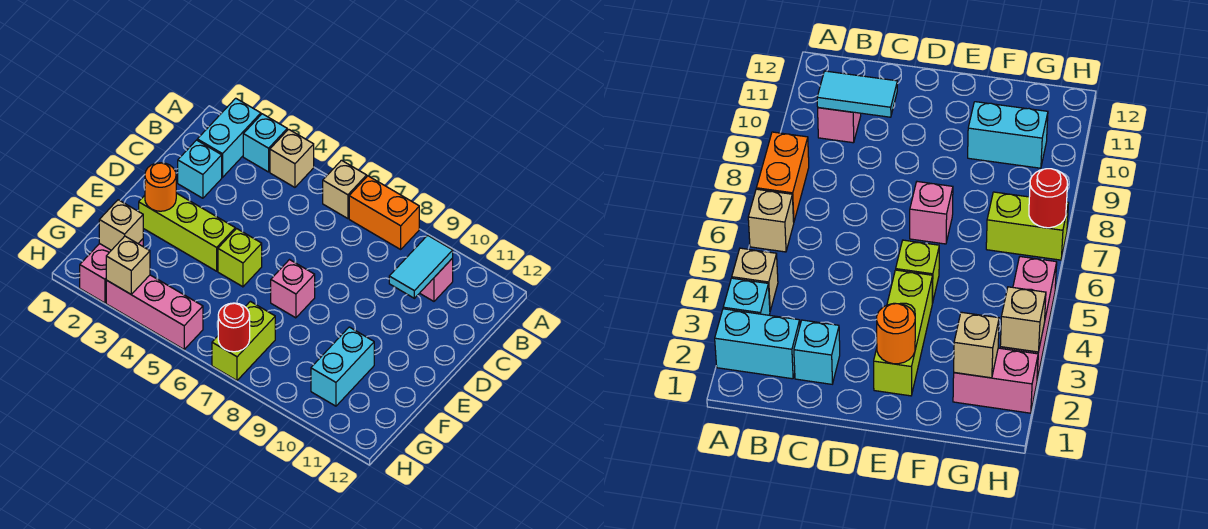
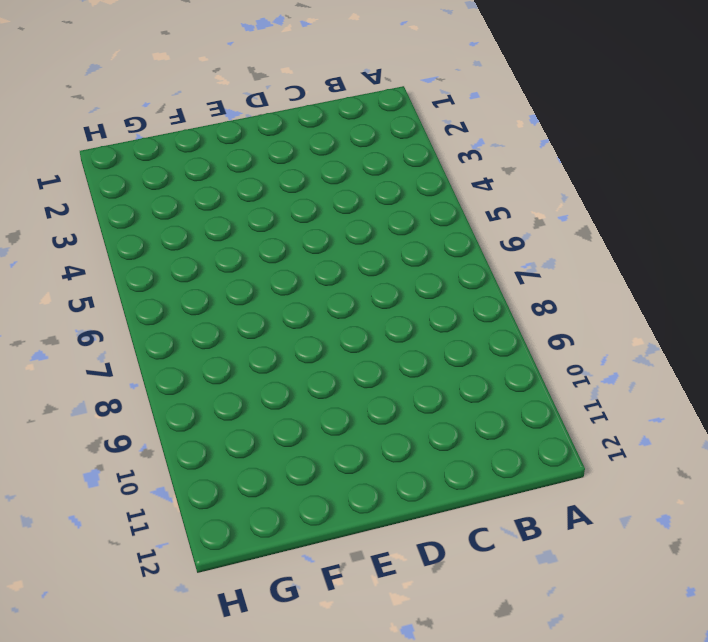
none -> cyan brick A2:B2 level 1
none -> cyan brick A3 level 1
none -> tan brick A4 level 1

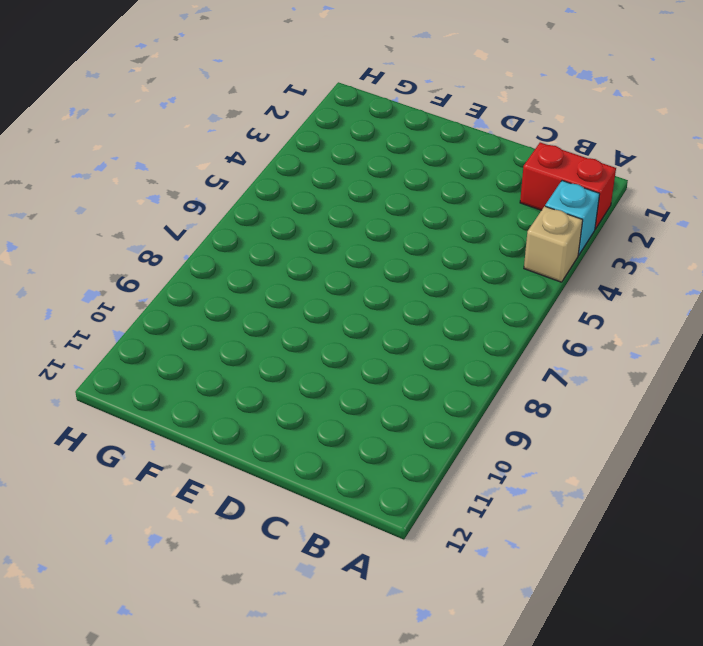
red brick A2:B2 level 1 -> cyan brick A2:B2 level 1
none -> tan brick A6 level 1
none -> orange brick A7:A8 level 1
none -> pink brick B10 level 1

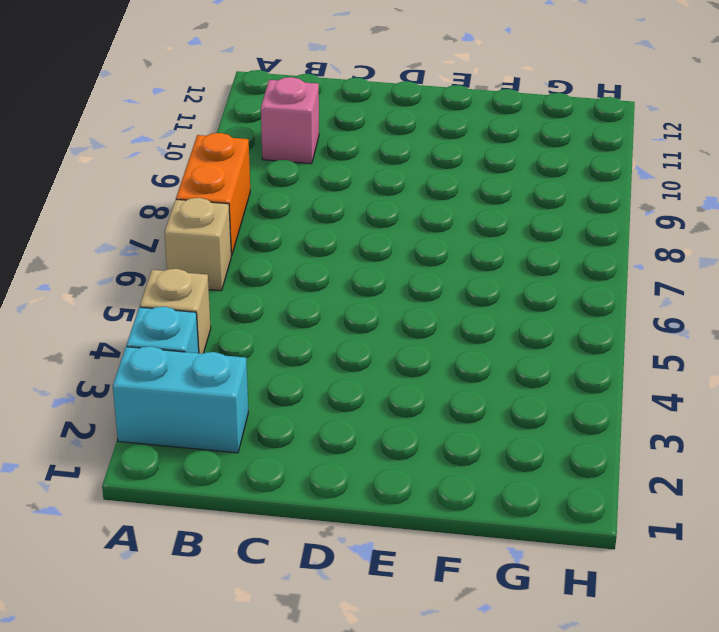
none -> cyan brick C2 level 1
none -> lime brick E2:E4 level 1
none -> lime brick E5 level 1

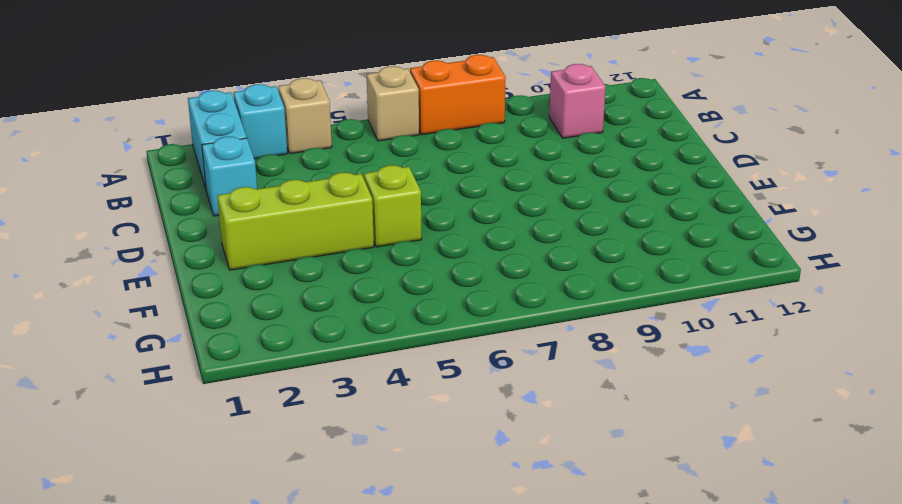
none -> pink brick E7 level 1
none -> cyan brick F10:G10 level 1
none -> pink brick G2:H2 level 1

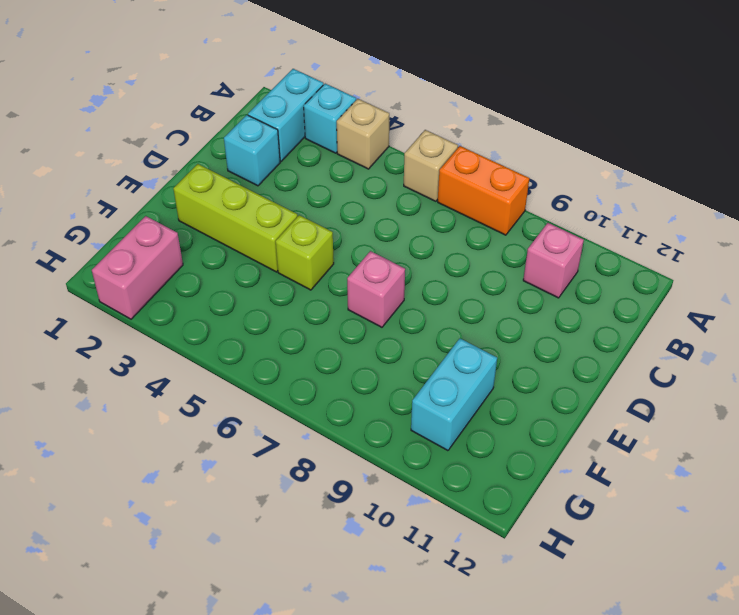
none -> lime brick G7:H7 level 1
none -> pink brick H3:H5 level 1
none -> cyan tile B10:C10 level 2

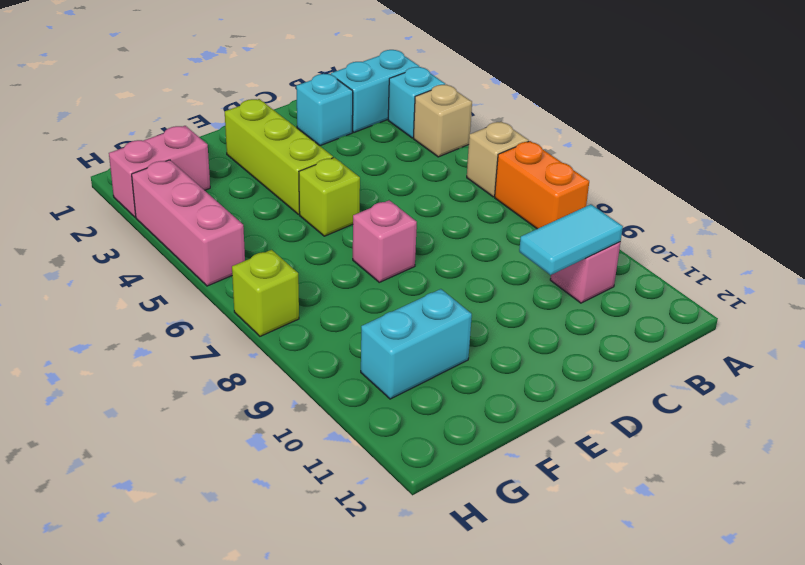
lime brick H7 level 1 -> lime brick G7:H7 level 1
none -> orange round brick E2 level 2
none -> tan brick G2 level 2
none -> tan brick H3 level 2

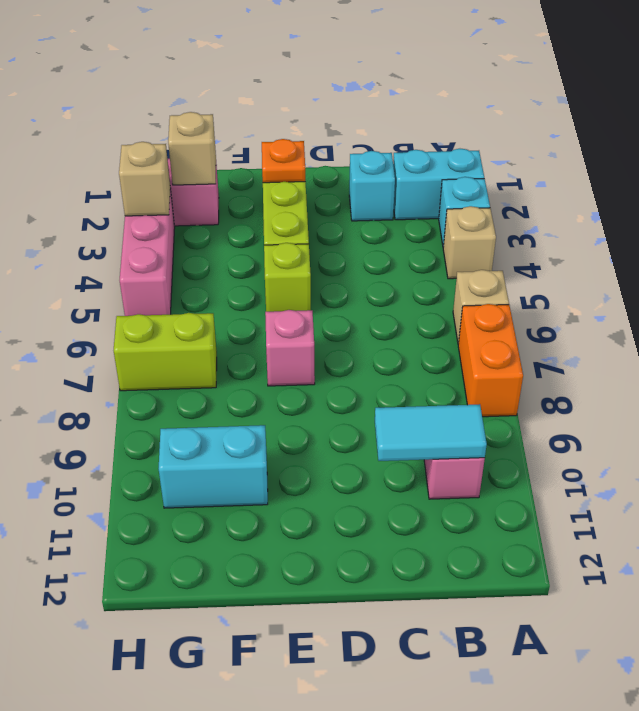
orange plate E2 level 2 -> orange round brick E2 level 2
none -> red round brick H7 level 2

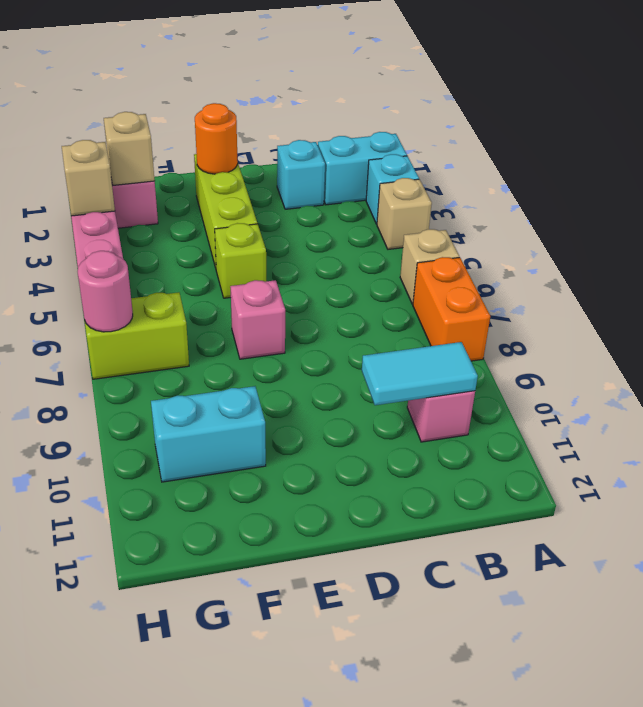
pink round brick H7 level 2 -> red round brick H7 level 2

